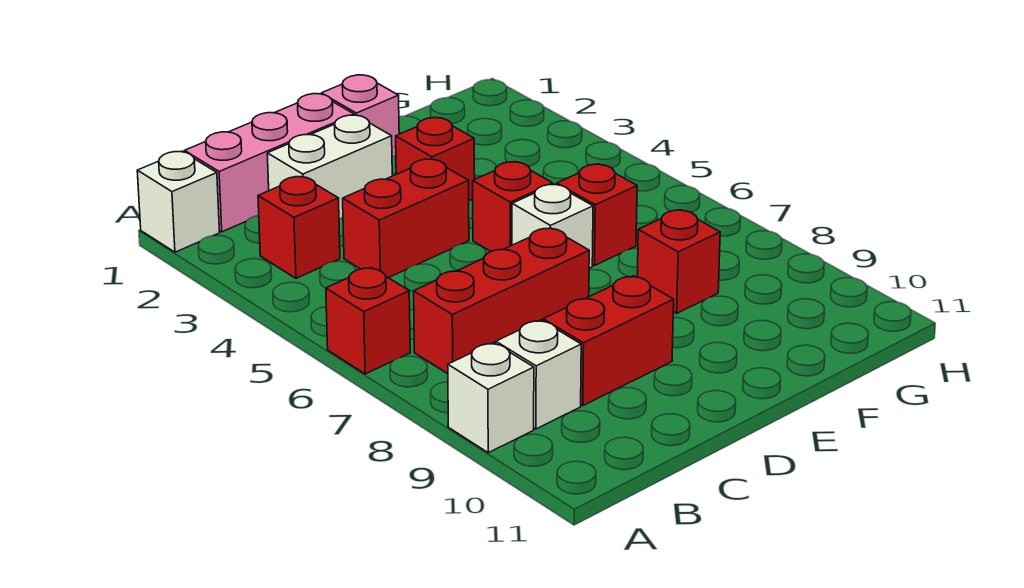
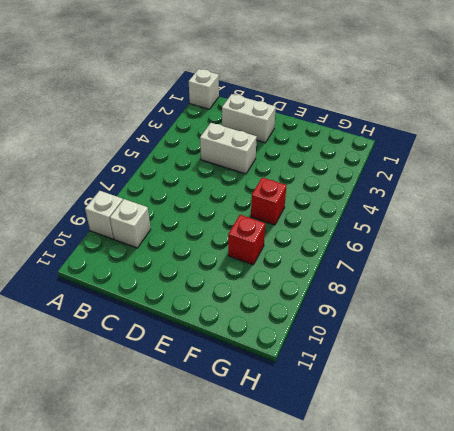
white brick C4:D4 level 1 -> red brick C4:D4 level 1
none -> red brick A6 level 1
none -> pink brick B1:D1 level 1
none -> red brick B3 level 1

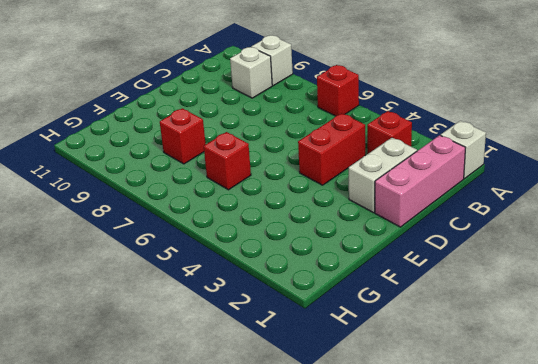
none -> red brick B7:D7 level 1
none -> red brick C9:D9 level 1
none -> pink brick E1 level 1

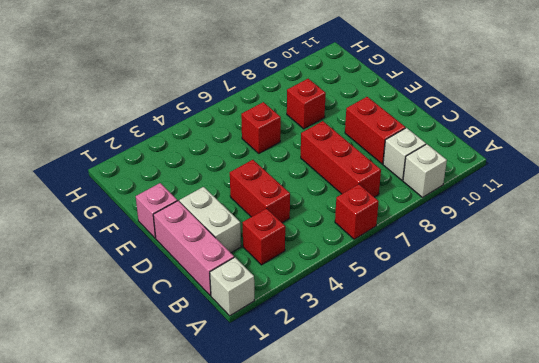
none -> red brick E3 level 1
none -> red brick E5 level 1
none -> white brick E6 level 1

